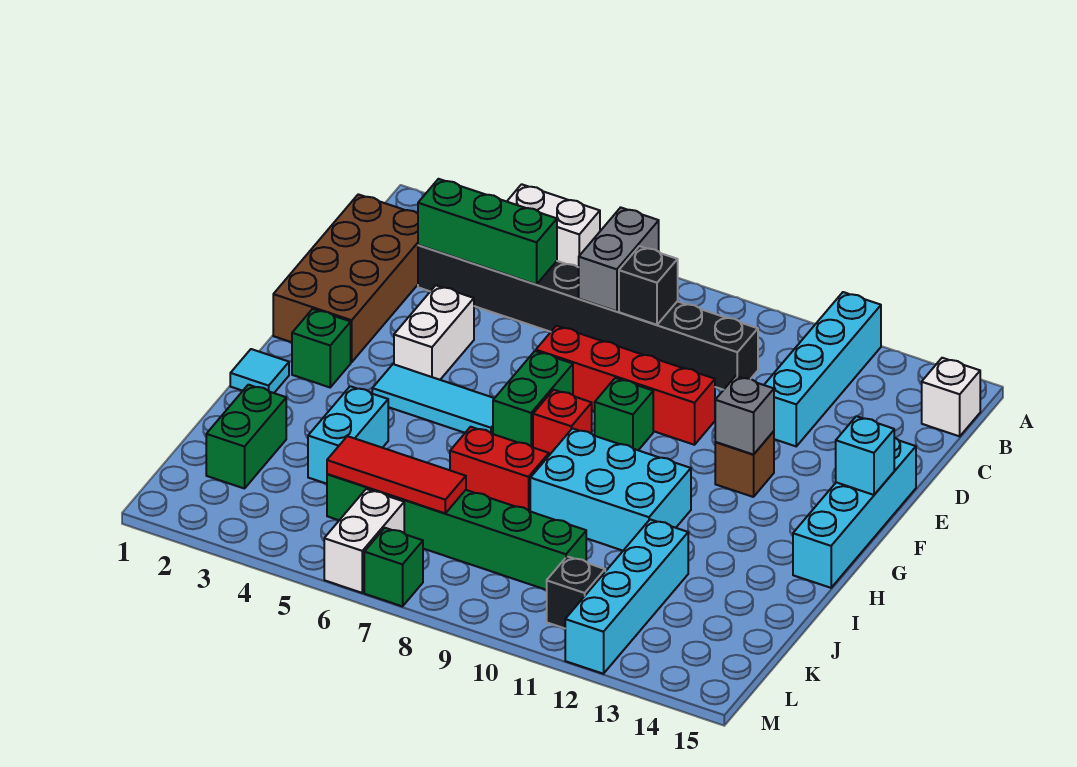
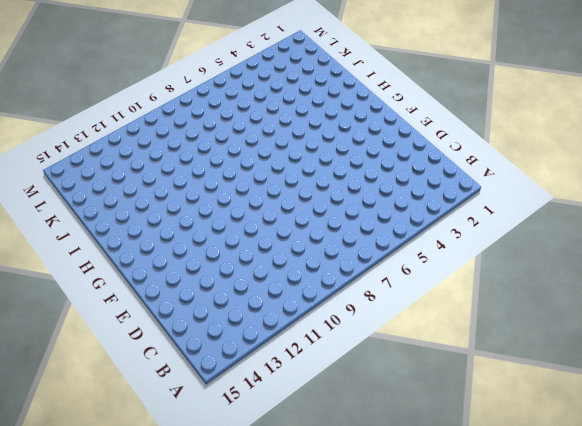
none -> white brick A4:A5 level 1
none -> cyan brick A12:D12 level 1
none -> white brick B15 level 1
none -> brown brick C1:F2 level 1

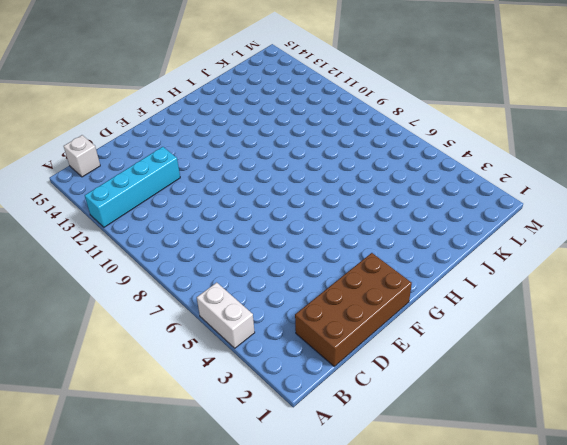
none -> black brick C3:C10 level 1
none -> white brick E4:F4 level 1
none -> red brick E7:E10 level 1
none -> cyan brick E15:H15 level 1

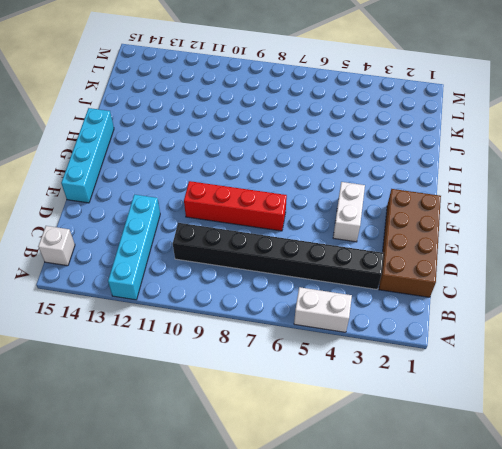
none -> green brick F7:G7 level 1
none -> green brick F9 level 1
none -> brown brick F12 level 1
none -> green brick G2 level 1

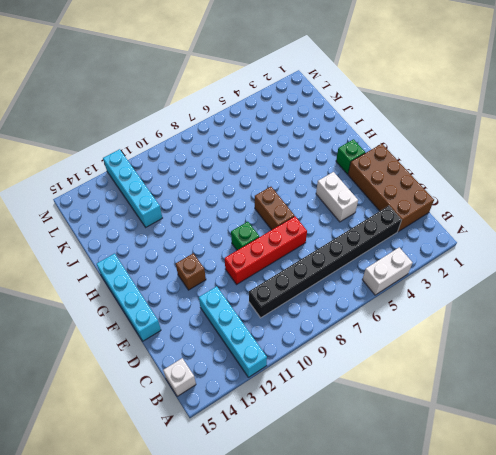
brown brick F7:G7 level 1 -> green brick F7:G7 level 1
none -> cyan tile G4:G6 level 1
none -> red brick G8 level 1
none -> cyan tile H1 level 1
none -> cyan brick H9:I11 level 1

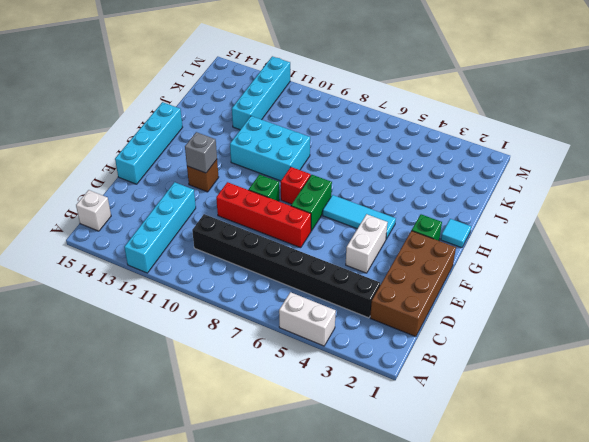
none -> cyan brick I4:J4 level 1
none -> red brick I7:I8 level 1
none -> green brick J2:K2 level 1
none -> green brick K5:K10 level 1

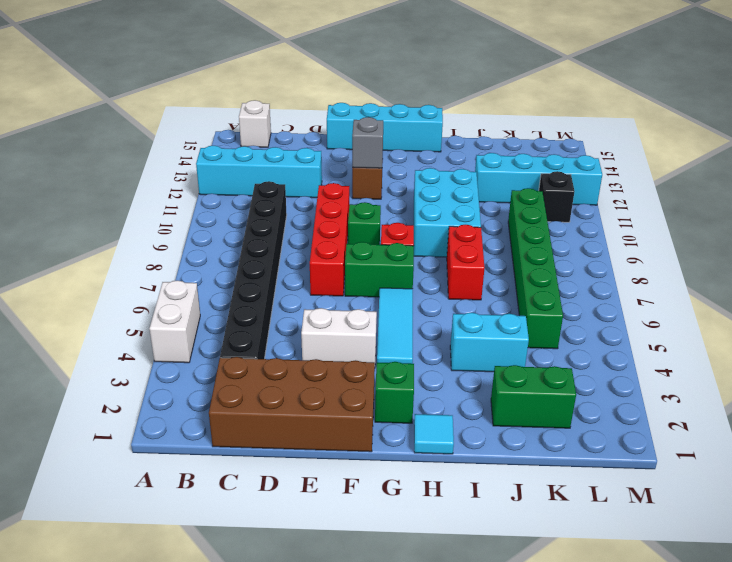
none -> white brick L6:M6 level 1
none -> green brick M7 level 1
none -> grey brick B7:C7 level 2
none -> green brick C3:C5 level 2

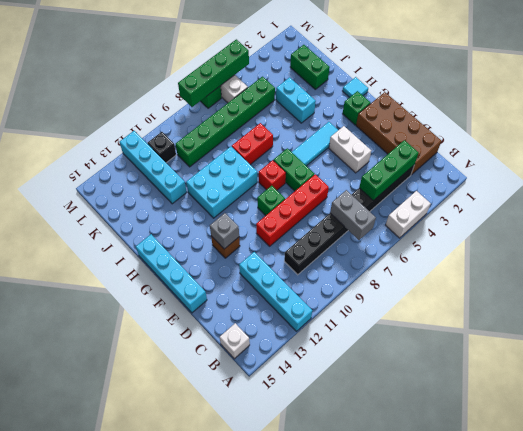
green brick M5:M8 level 2 -> none
none -> black brick C8 level 2
none -> cyan brick F15 level 2
none -> red tile K5:K7 level 2

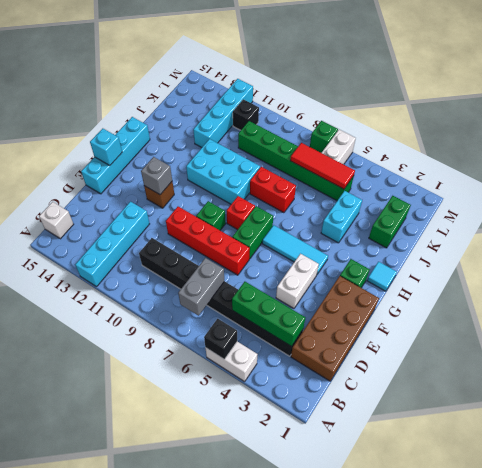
black brick A5 level 2 -> black brick C8 level 2

